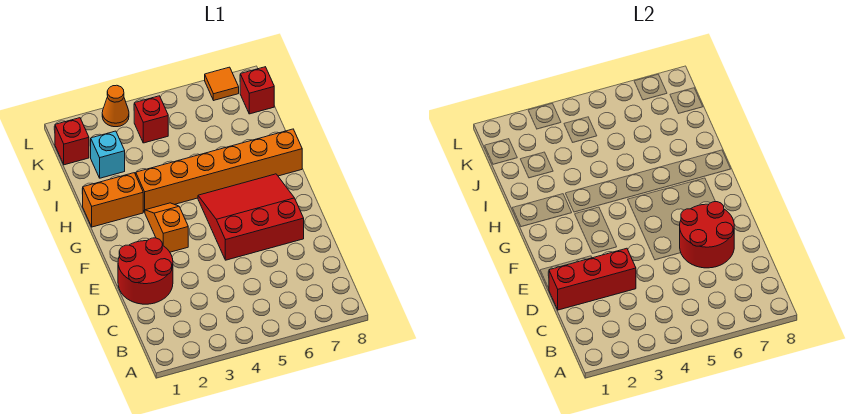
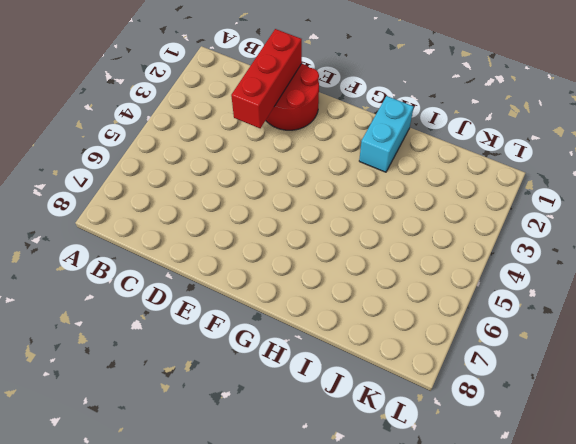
cyan brick H1:H2 level 1 -> orange brick H1:H2 level 1
none -> red slope E5:G7 level 1 top E
none -> orange slope F3:G3 level 1 top F
none -> orange brick H3:H8 level 1

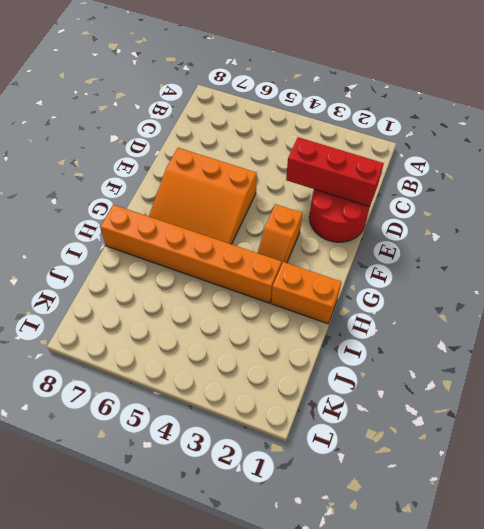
orange slope E5:G7 level 1 top E -> red slope E5:G7 level 1 top E
none -> cyan brick J2 level 1
none -> red brick K1 level 1
none -> red brick K4 level 1

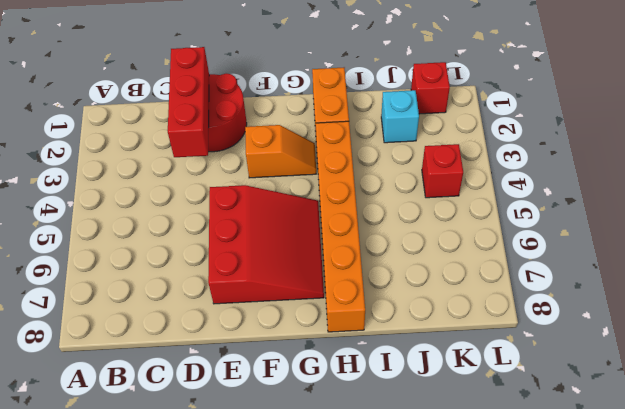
none -> red brick K8 level 1
none -> orange cone L3 level 1
none -> orange tile L7 level 1

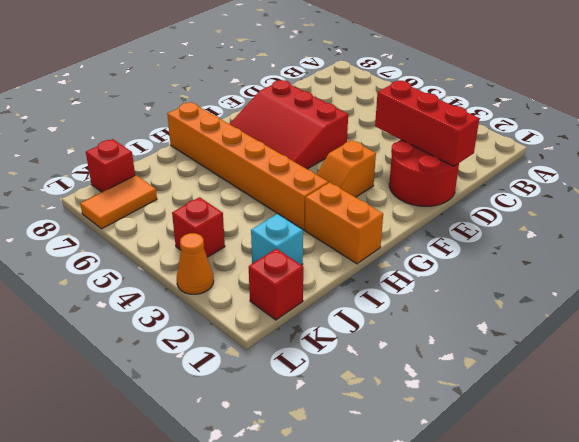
orange tile K7:L7 level 1 -> orange tile L7 level 1
none -> red round brick D6:E7 level 2

